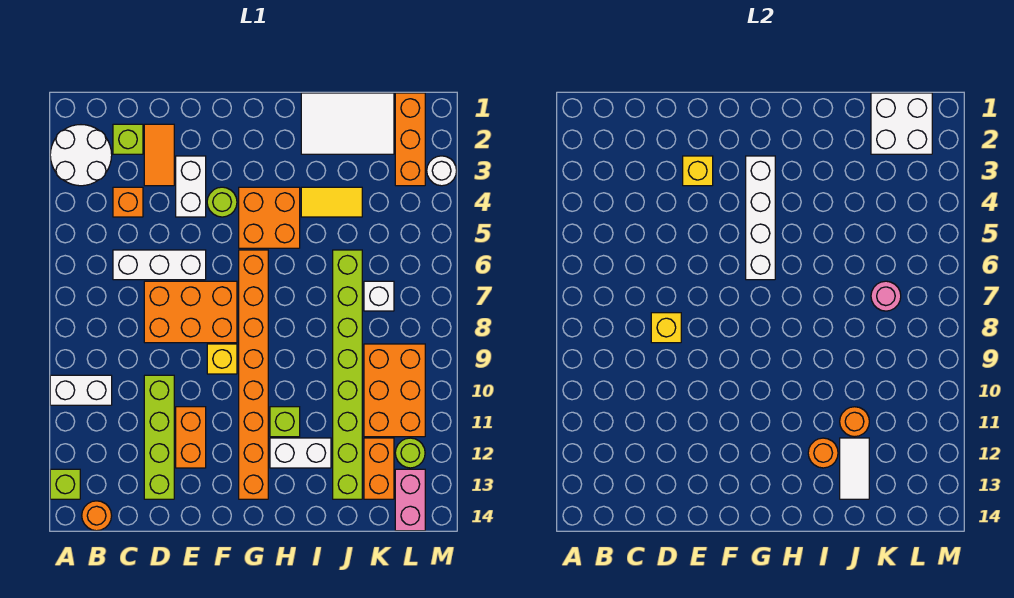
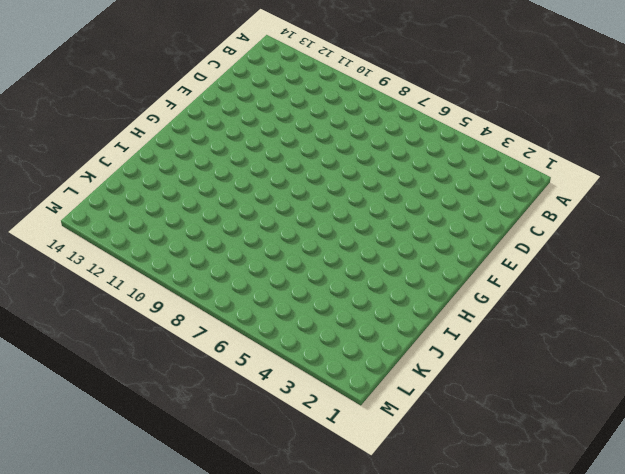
none -> white round brick A2:B3 level 1
none -> white brick A10:B10 level 1
none -> lime brick A13 level 1
none -> orange round brick B14 level 1

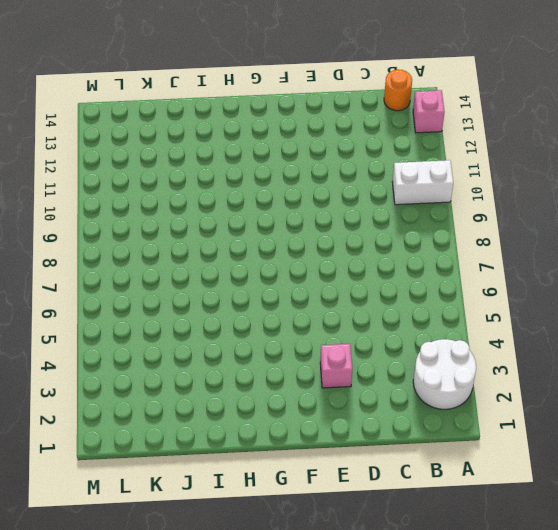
pink brick A13 level 1 -> lime brick A13 level 1
pink brick E3 level 1 -> white brick E3:E4 level 1
none -> lime brick C2 level 1
none -> orange brick C4 level 1
none -> white brick C6:E6 level 1
none -> orange tile D2:D3 level 1

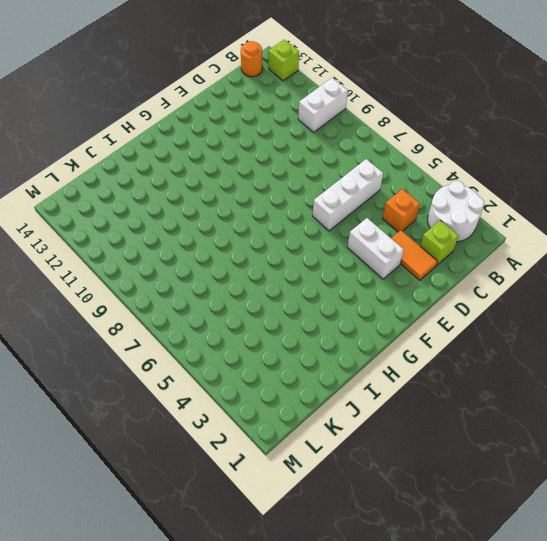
none -> orange brick D7:F8 level 1
none -> lime brick D10:D13 level 1
none -> orange brick E11:E12 level 1
none -> lime round brick F4 level 1

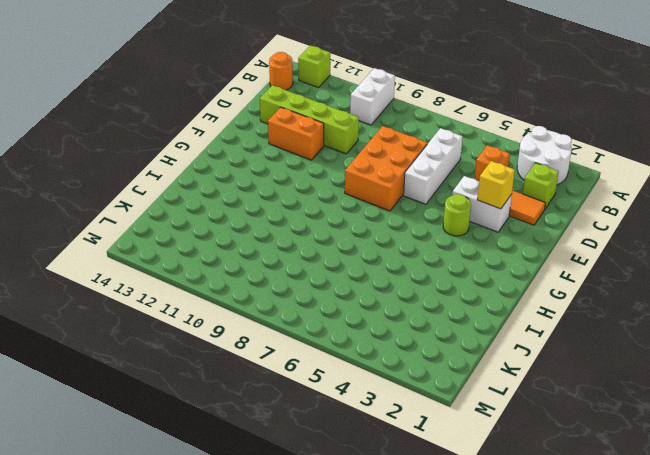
none -> yellow brick F9 level 1
none -> orange brick G4:H5 level 1
none -> orange brick G6:G13 level 1
none -> lime brick H11 level 1

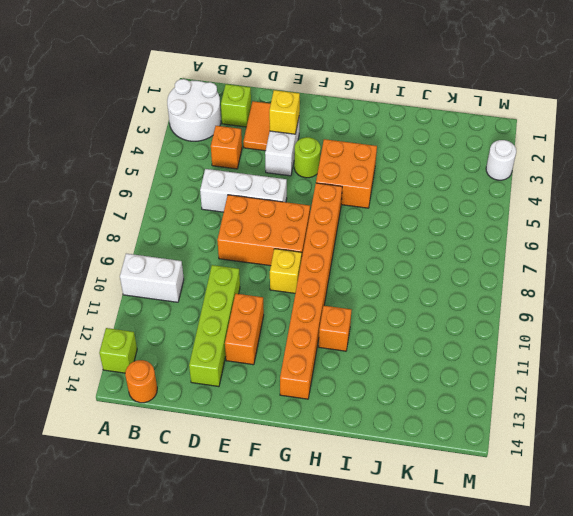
orange brick H11 level 1 -> lime brick H11 level 1
none -> white brick H12:I12 level 1
none -> white tile I1:K2 level 1
none -> yellow tile I4:J4 level 1
none -> lime brick J6:J13 level 1

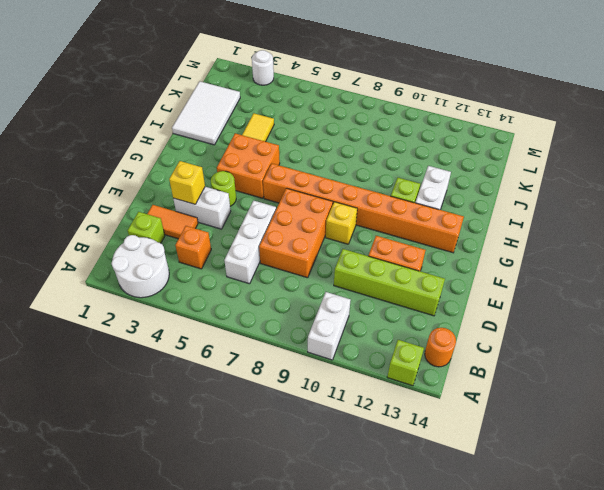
none -> lime brick J6:J13 level 1
none -> white brick K7 level 1
none -> orange brick K9:L11 level 1
none -> orange brick K12:K13 level 1

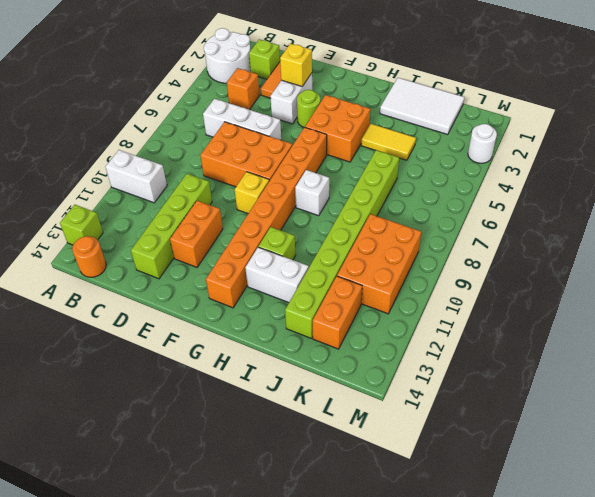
white brick H8 level 1 -> white brick K7 level 1
none -> orange brick L1:L3 level 1
none -> lime round brick L12 level 1
none -> pink brick L13:L14 level 1
none -> yellow brick D8 level 2

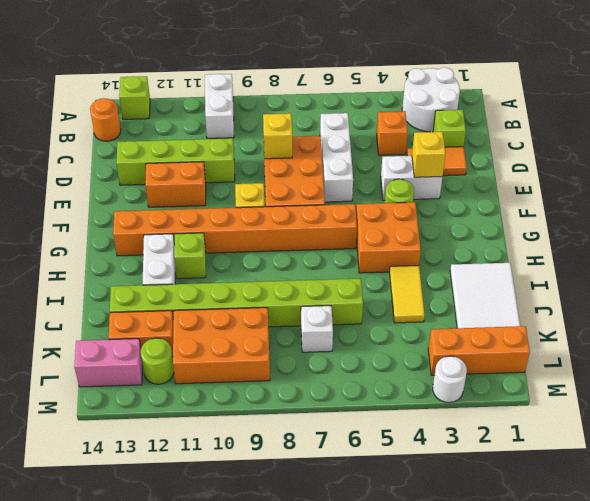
none -> white brick G3:G6 level 2
none -> orange round brick I12 level 2
none -> orange round brick J11 level 2
none -> white tile J12:J13 level 2

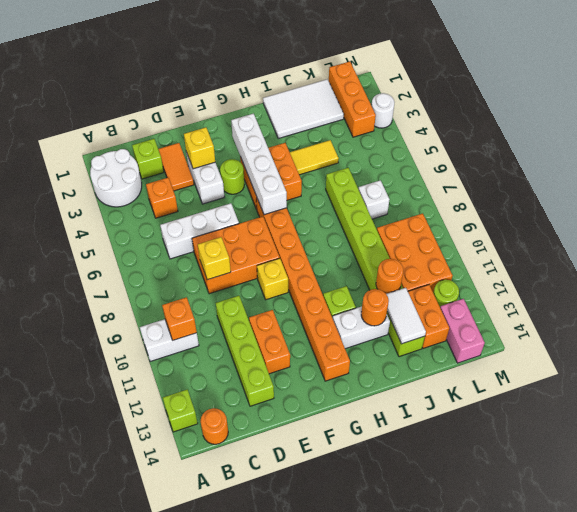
orange brick B10 level 2 -> none
none -> white brick K1:L2 level 2
none -> pink round brick K7 level 2

